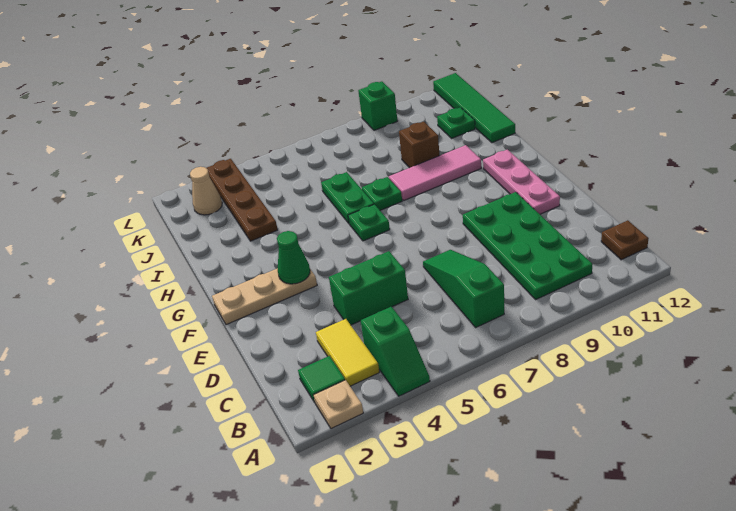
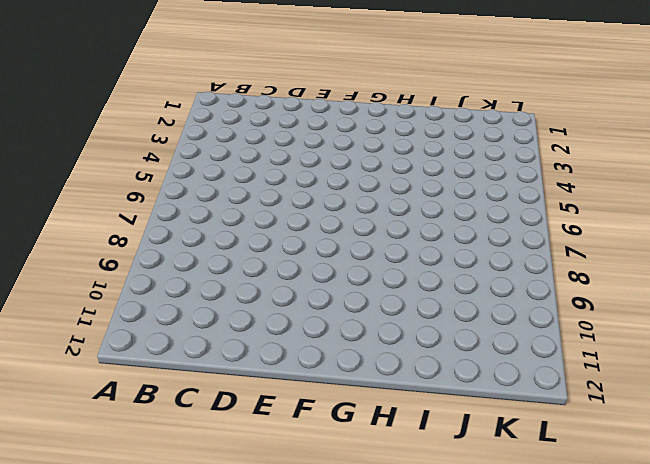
none -> tan plate A2 level 1
none -> green slope A4:B4 level 1 top B
none -> green tile B2 level 1

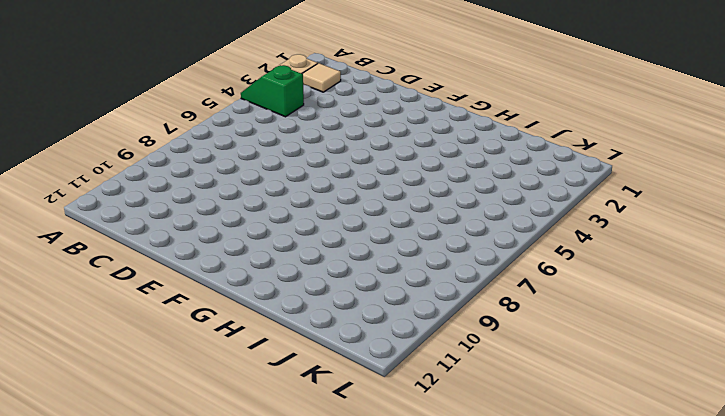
tan tile B2 level 1 -> green tile B2 level 1
none -> yellow tile B3:C3 level 1
none -> green slope B7:D7 level 1 top B
none -> green plate B9:E10 level 1

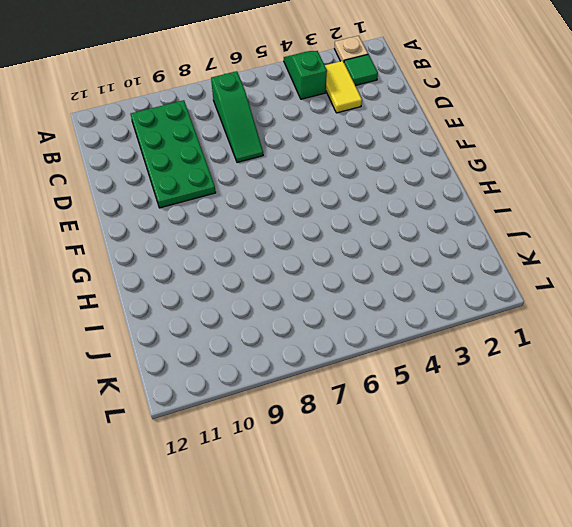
none -> brown plate B12 level 1
none -> green brick D4:D5 level 1
none -> pink plate E11:G11 level 1

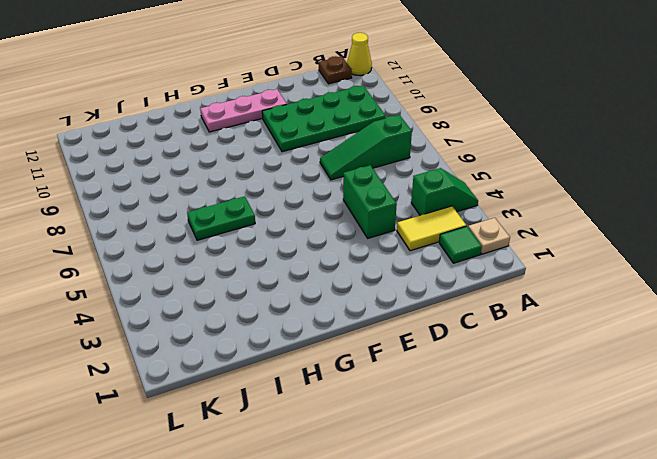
yellow cone A12 level 1 -> none
none -> tan plate F1:F3 level 1
none -> green plate G6 level 1
none -> green plate H7 level 1

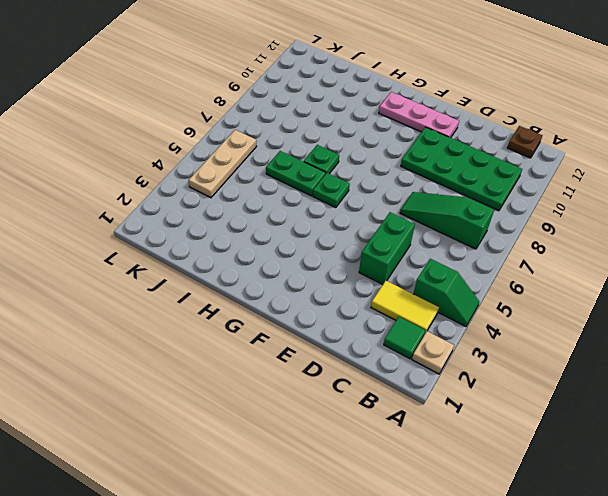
tan plate K4:K6 level 1 -> tan plate F1:F3 level 1
none -> pink tile H8:H10 level 1
none -> brown plate I3:L3 level 1
none -> brown brick I9 level 1

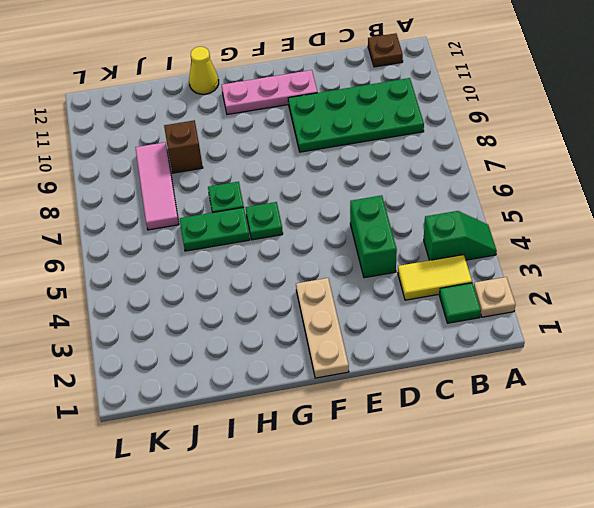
yellow cone H12 level 1 -> none
pink tile J7:J9 level 1 -> pink tile H8:H10 level 1
none -> green slope B7:D7 level 1 top B
none -> brown plate I3:L3 level 1
none -> green tile I12:L12 level 1

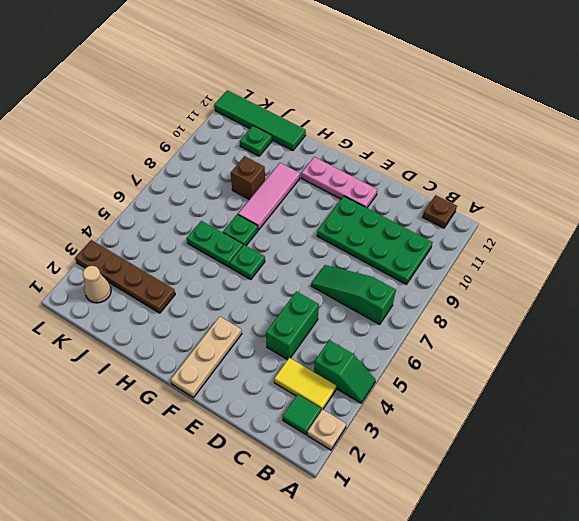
none -> green brick L9 level 1
none -> green cone F3 level 2

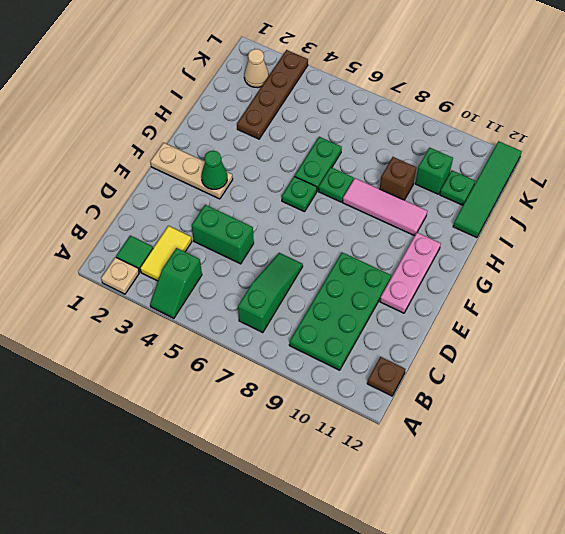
green brick J10 level 1 -> green brick L9 level 1

